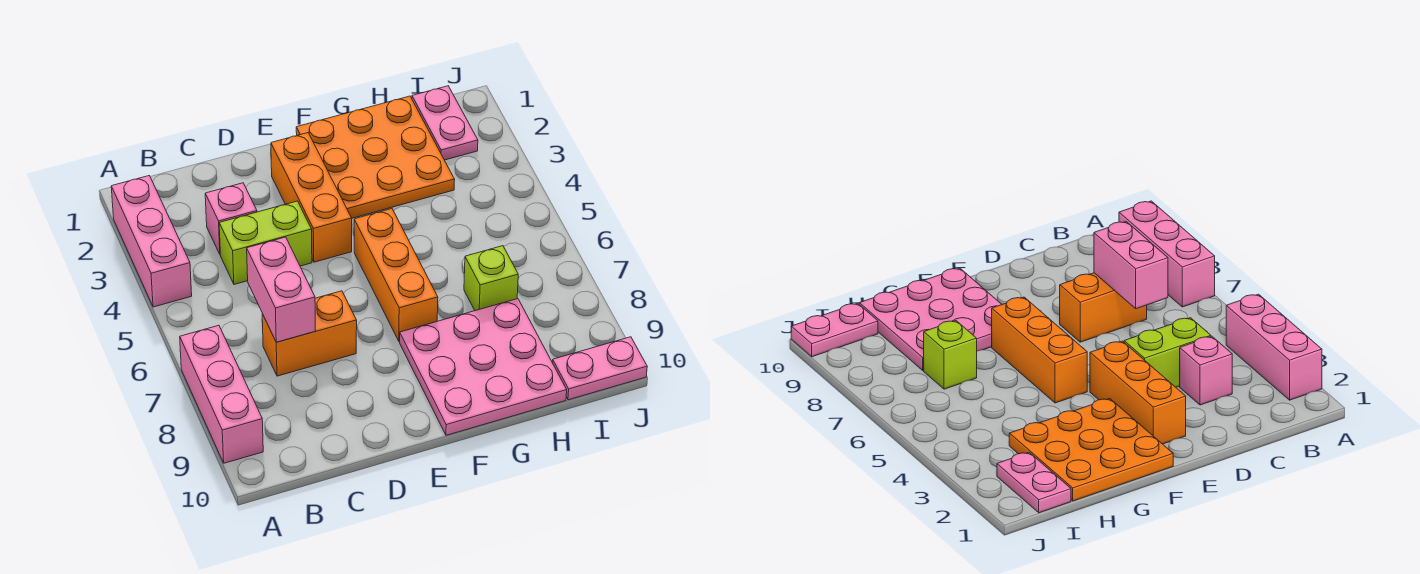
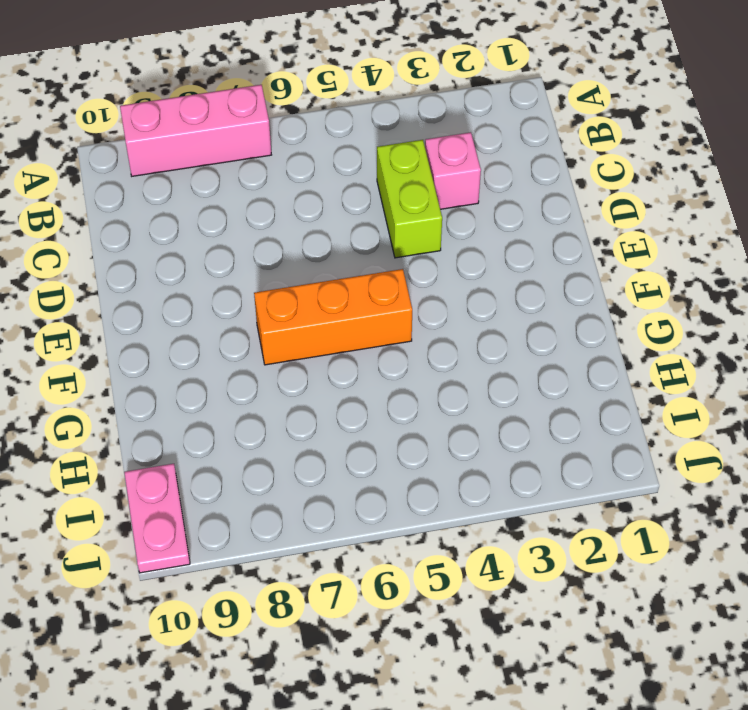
none -> pink brick A2:A4 level 1
none -> orange brick C7:D7 level 1
none -> orange brick E2:E4 level 1

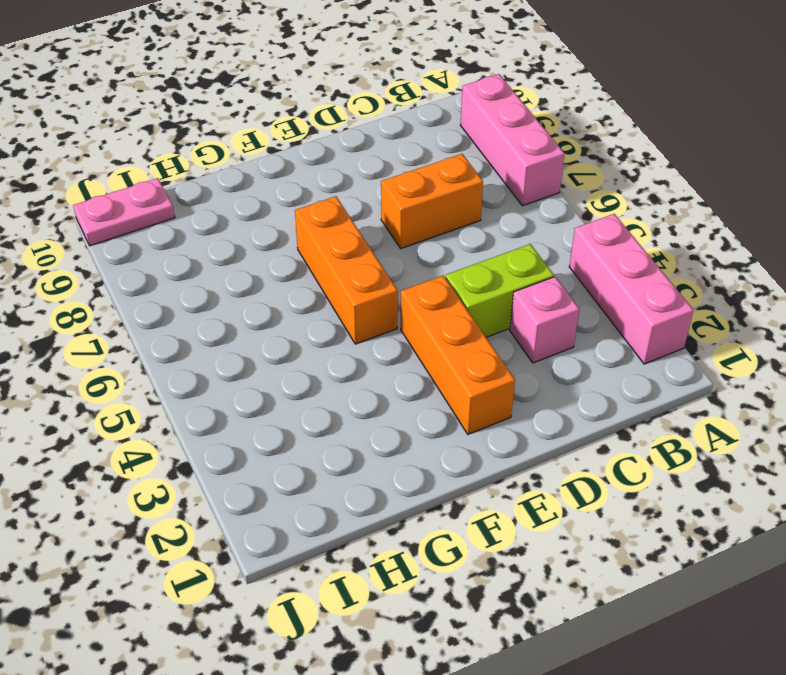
none -> orange plate F1:H3 level 1
none -> pink plate F8:H10 level 1
none -> lime brick H7 level 1

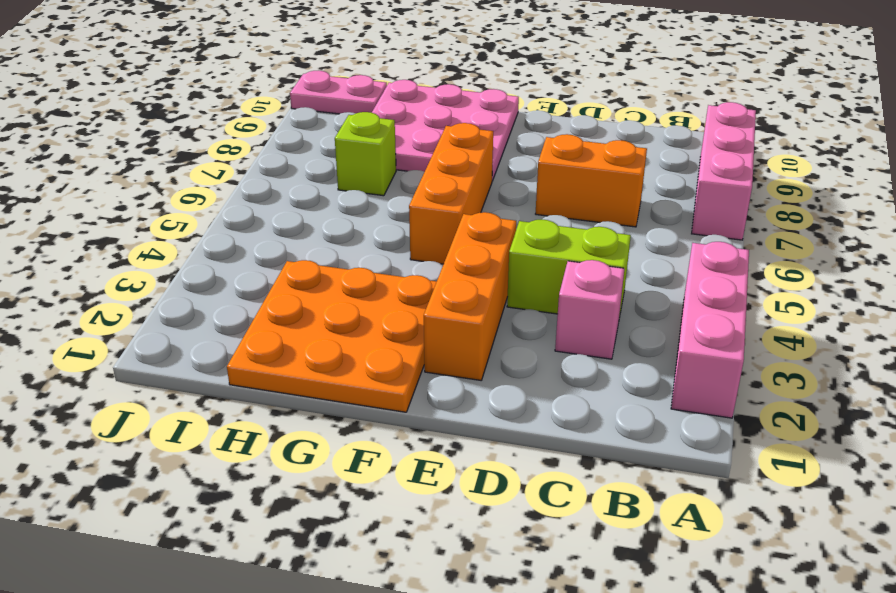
none -> pink plate I1:I2 level 1
none -> pink brick C6:C7 level 2

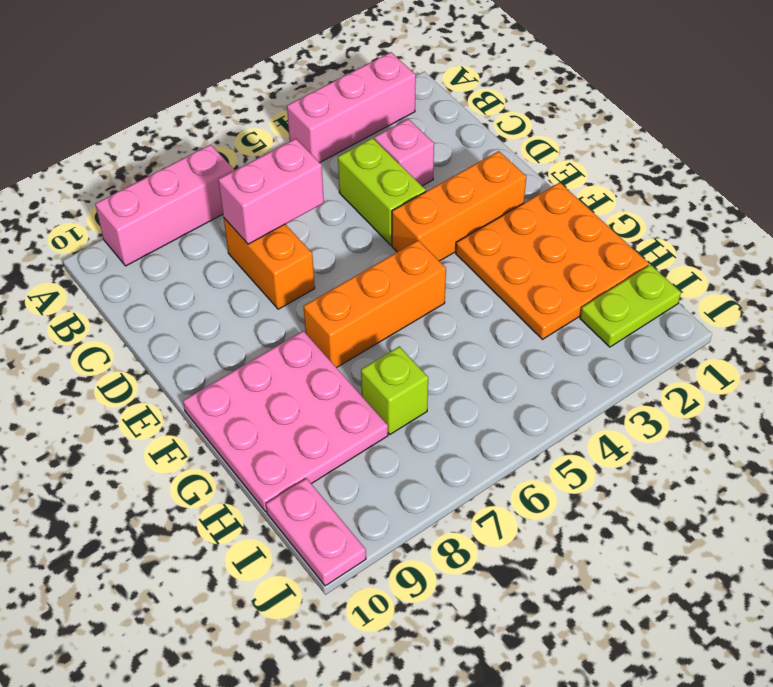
lime plate I1:I2 level 1 -> pink plate I1:I2 level 1

